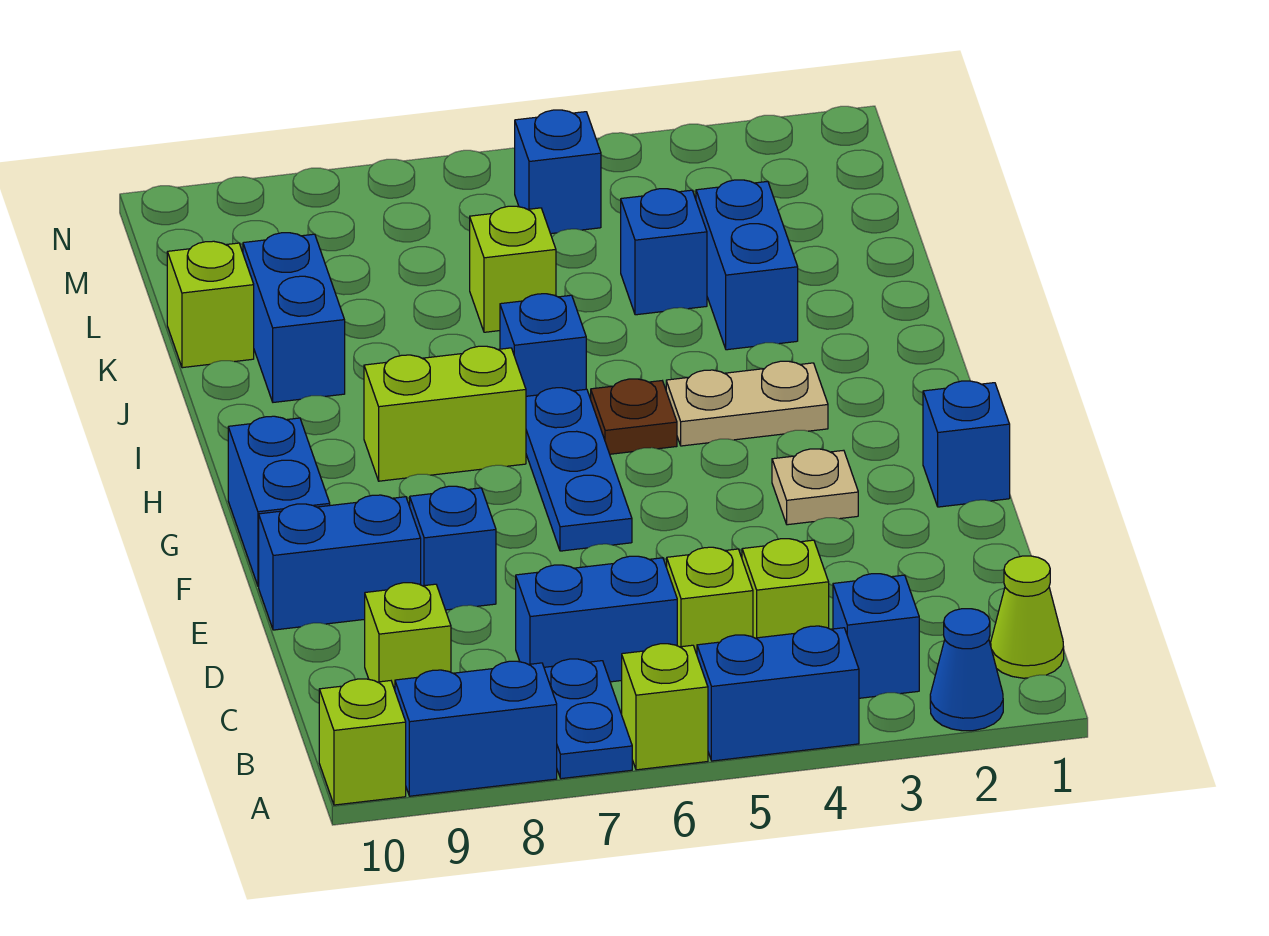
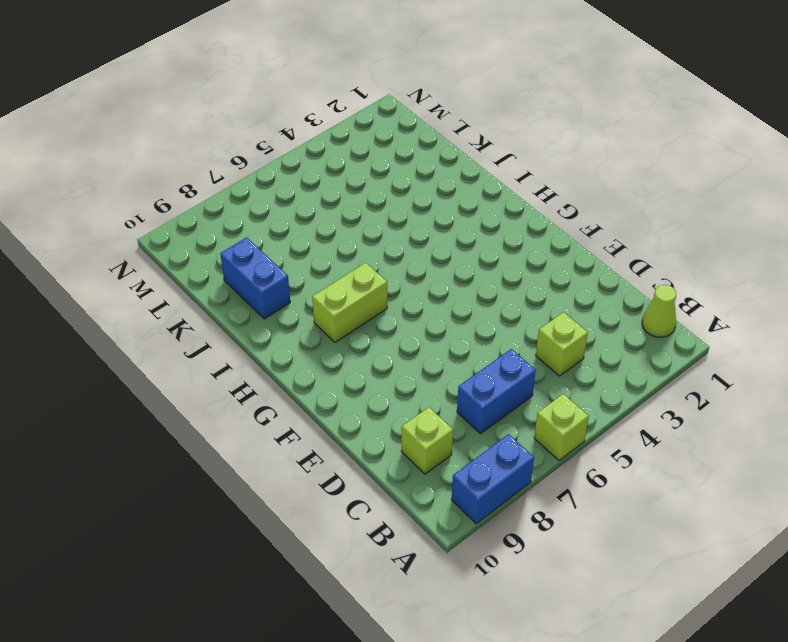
none -> blue cone A2 level 1
none -> blue brick A4:A5 level 1
none -> blue plate A7:B7 level 1

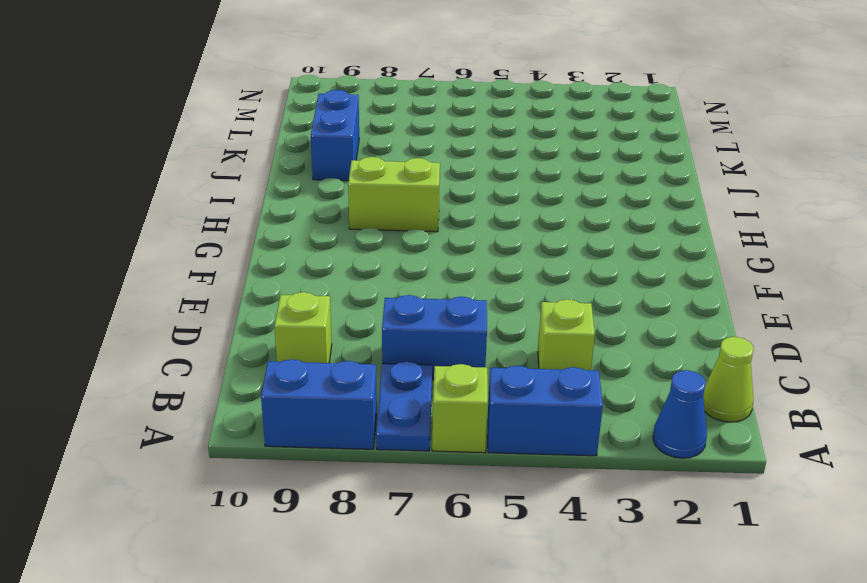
none -> lime brick A10 level 1
none -> blue brick B3 level 1
none -> lime brick C5 level 1

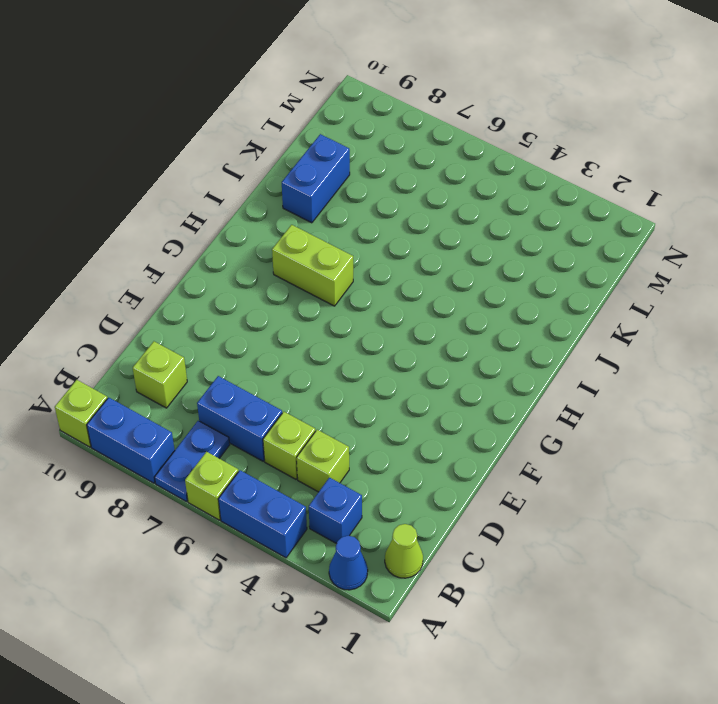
none -> blue brick E8 level 1
none -> blue brick E9:E10 level 1
none -> blue brick F1 level 1

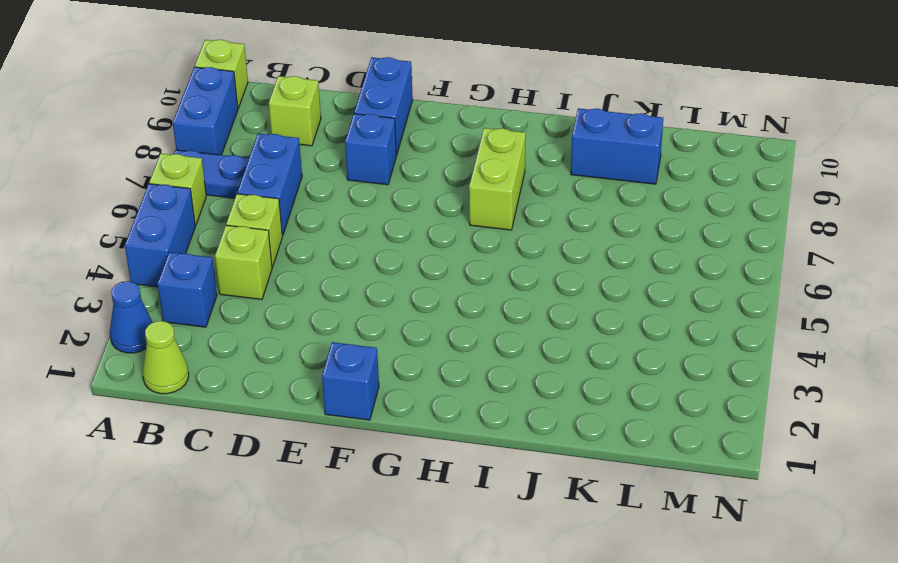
none -> tan plate F3 level 1
none -> blue plate F6:H6 level 1
none -> blue brick F10:G10 level 1

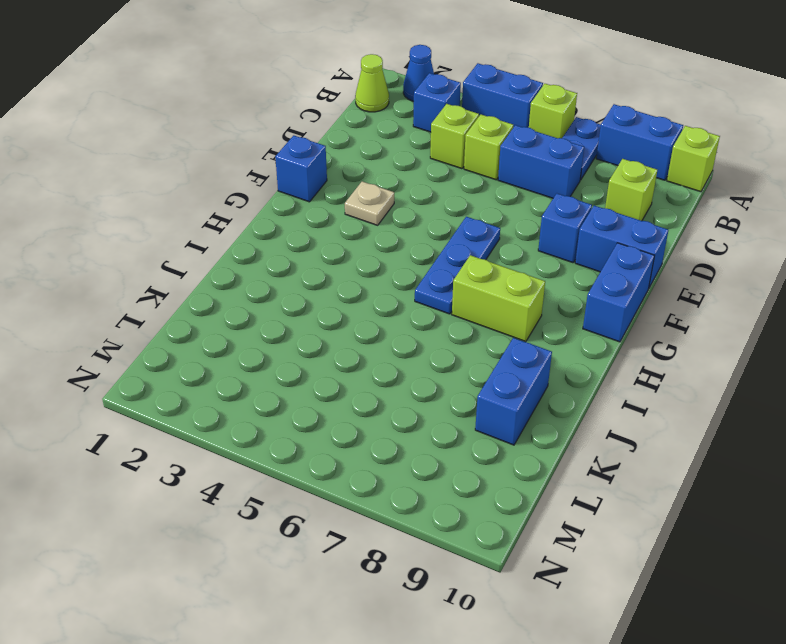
none -> tan plate H3:H4 level 1
none -> brown plate H5 level 1
none -> blue brick I6 level 1

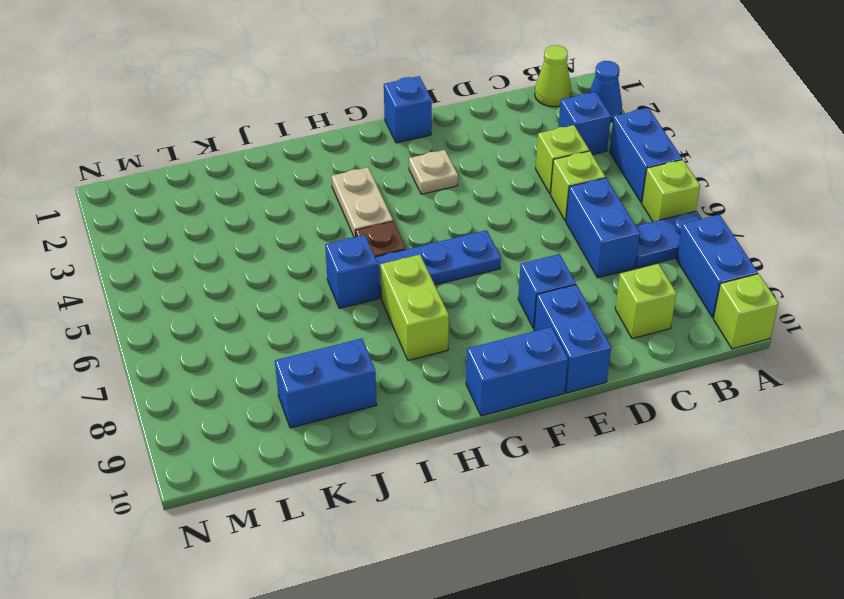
none -> blue brick J3:K3 level 1
none -> blue brick K4 level 1
none -> lime brick K6 level 1

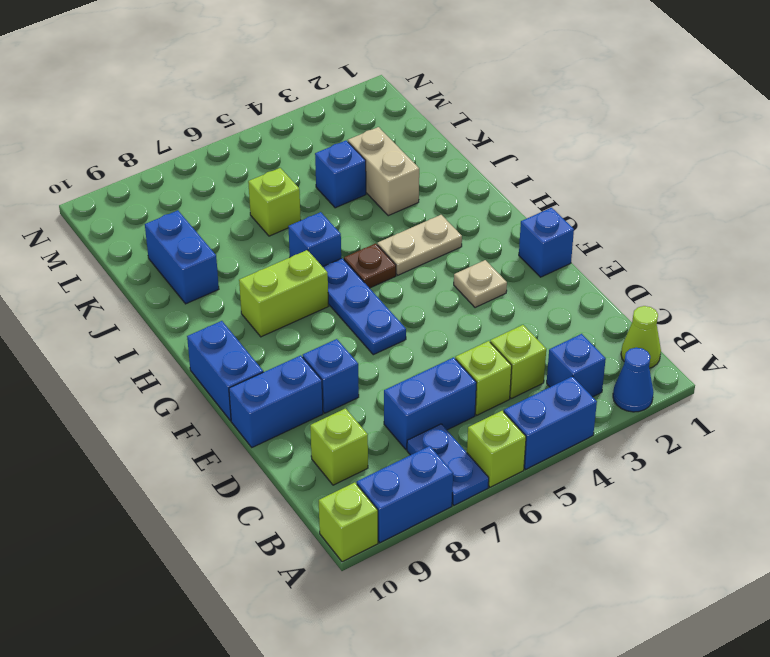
tan brick J3:K3 level 1 -> blue brick J3:K3 level 1
none -> lime brick K10 level 1
none -> blue brick M5 level 1

